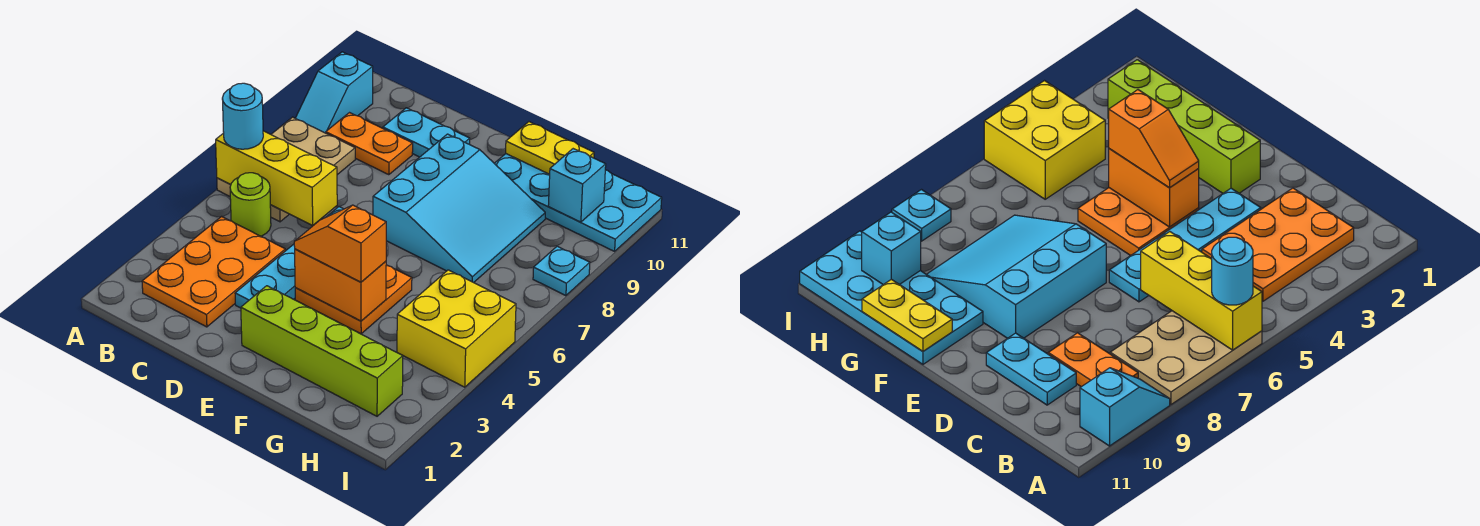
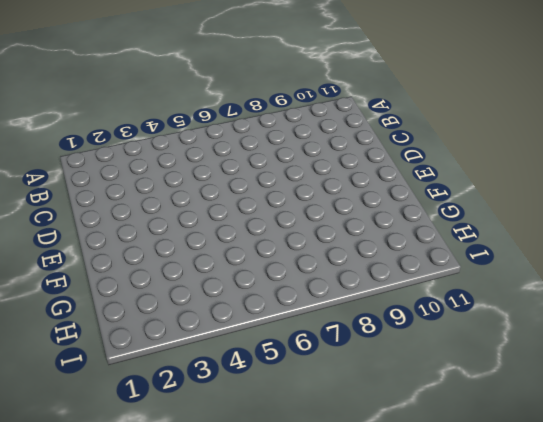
none -> tan plate A6:B8 level 1
none -> cyan slope A9:A10 level 1 top 10
none -> orange plate B2:C4 level 1

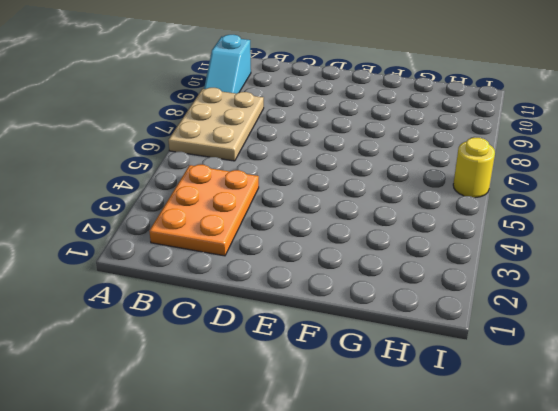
yellow round brick I6 level 1 -> none
none -> lime round brick B5 level 1
none -> orange plate B9:C9 level 1
none -> cyan plate C10:D10 level 1

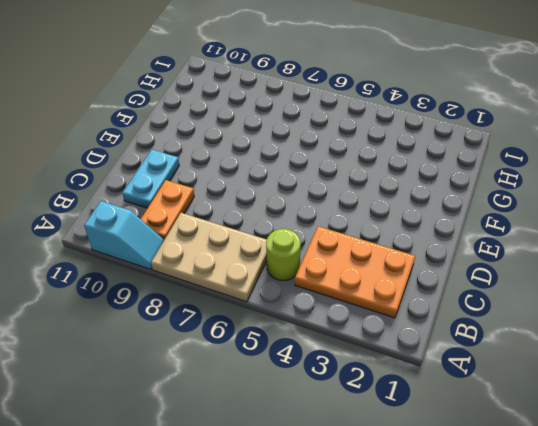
none -> cyan plate D3:D6 level 1
none -> lime brick E2:H2 level 1
none -> orange plate E4:F5 level 1

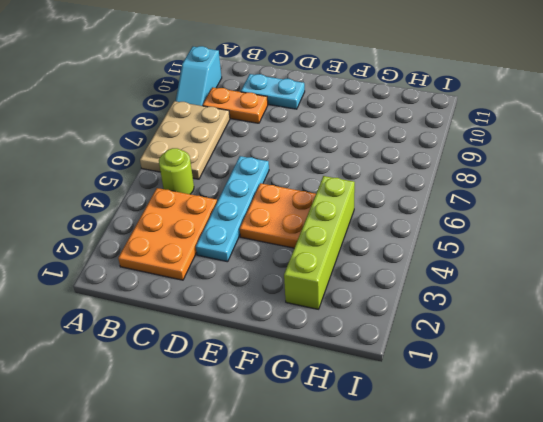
lime brick G2:G5 level 1 -> lime brick E2:H2 level 1
none -> cyan slope E7:G9 level 1 top E
none -> cyan plate F10:I11 level 1
none -> yellow brick H4:I5 level 1

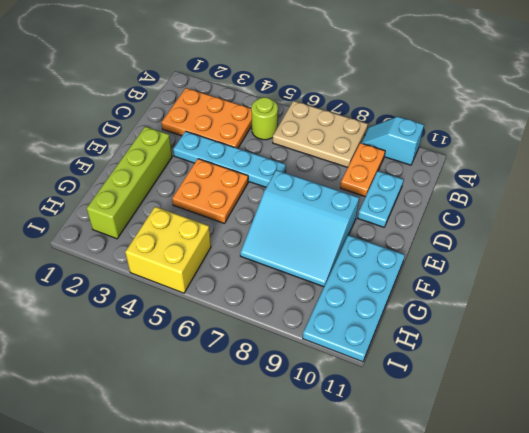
none -> cyan plate I8 level 1
none -> yellow brick A6:C6 level 2
none -> orange brick E4:F4 level 2

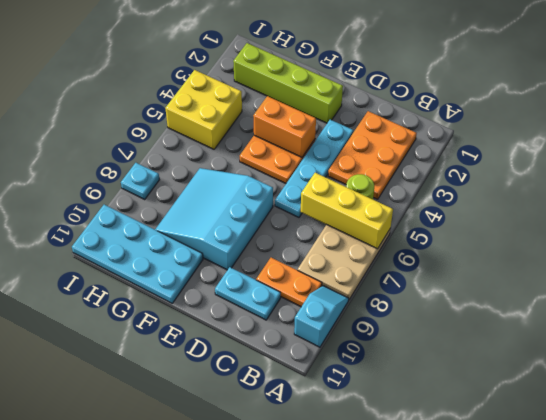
none -> yellow plate F11:G11 level 2
none -> cyan brick H10 level 2
none -> cyan round brick A6 level 3

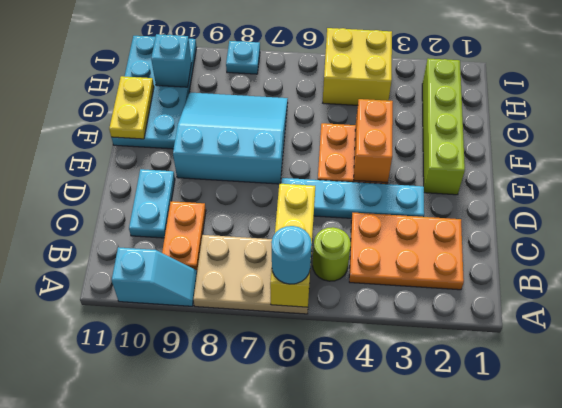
none -> orange slope E4:F4 level 3 top F

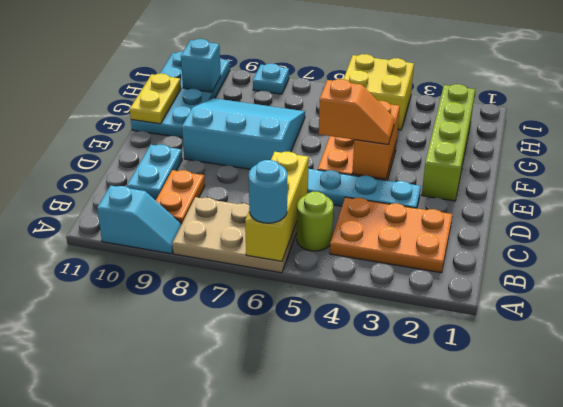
orange slope E4:E5 level 3 top 5 -> orange slope E4:F4 level 3 top F

